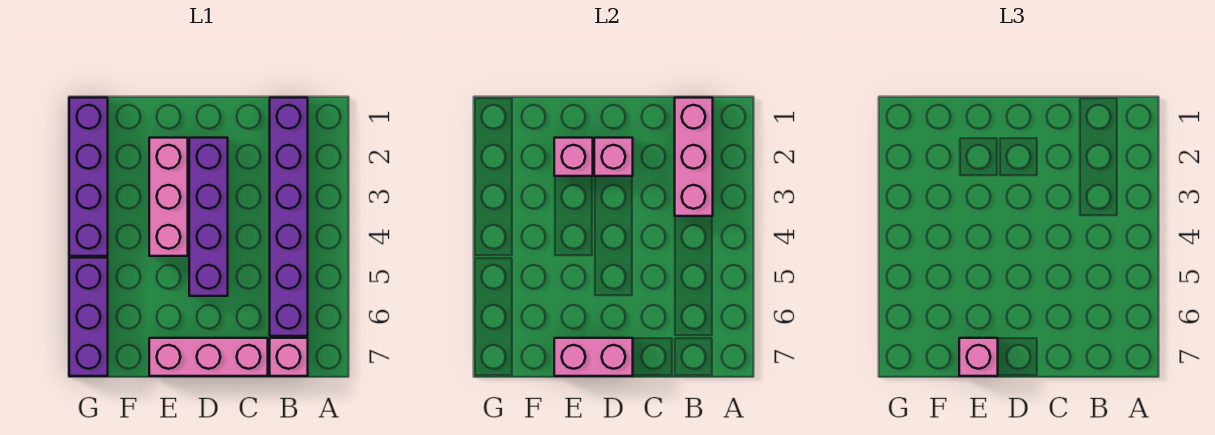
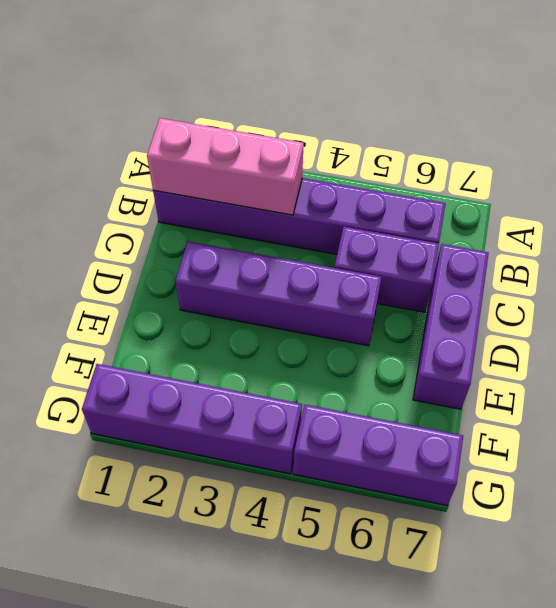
purple brick C5:C6 level 1 -> none
purple brick C7:E7 level 1 -> pink brick C7:E7 level 1
none -> pink brick B7 level 1
none -> pink brick E2:E4 level 1
none -> pink brick D2 level 2

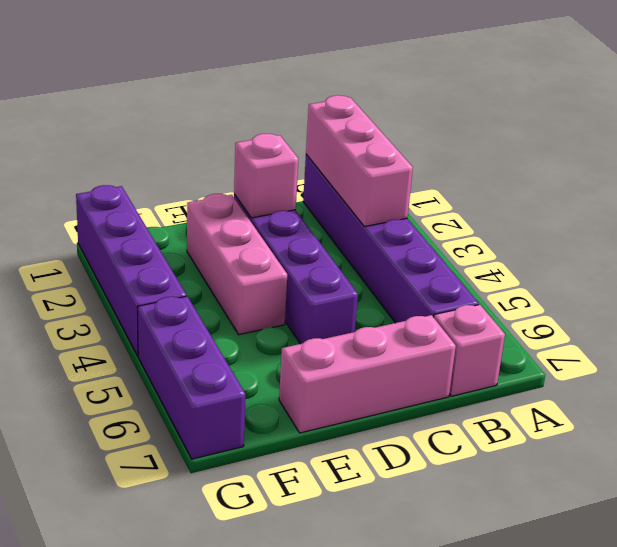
none -> pink brick D7:E7 level 2
none -> pink brick E2 level 2
none -> pink brick E7 level 3

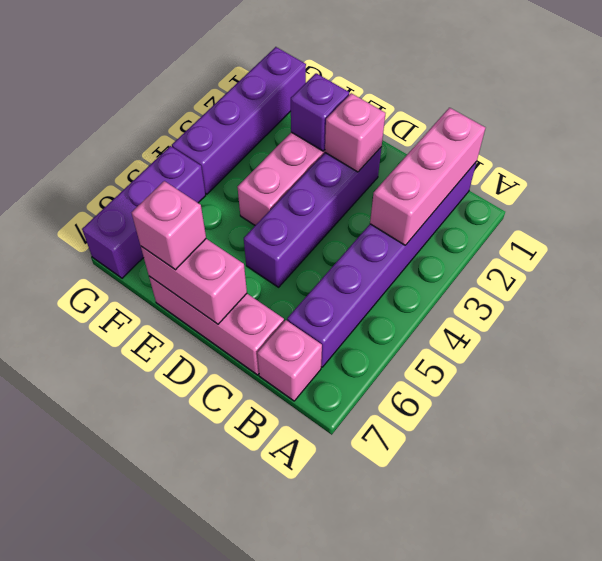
purple brick E2 level 2 -> pink brick E2 level 2

